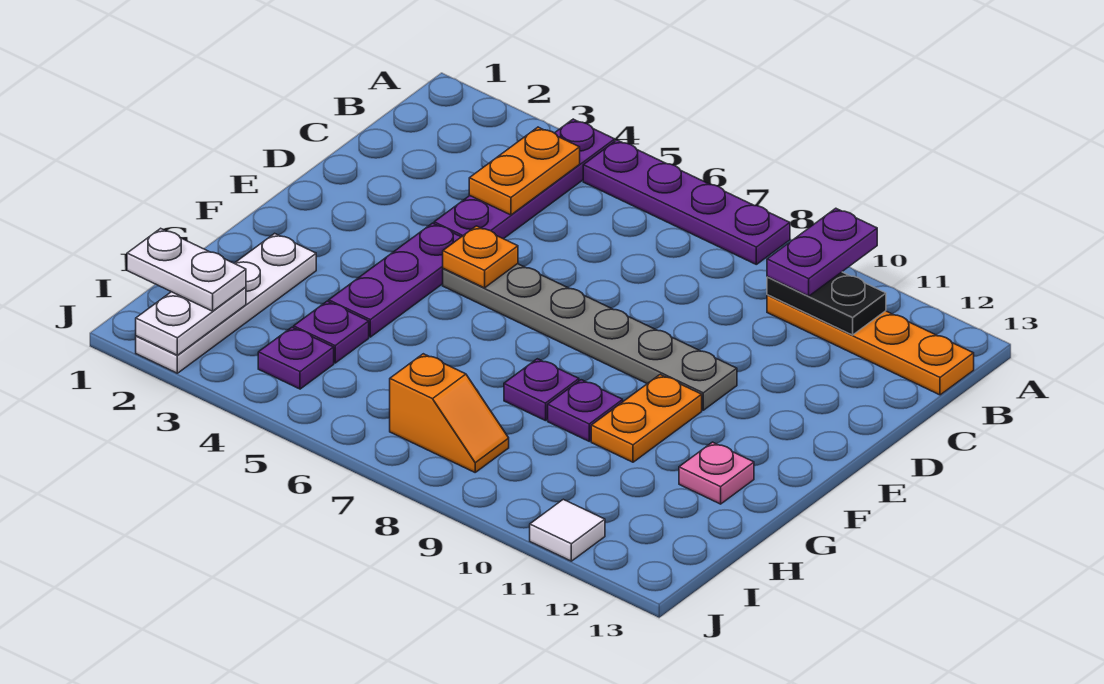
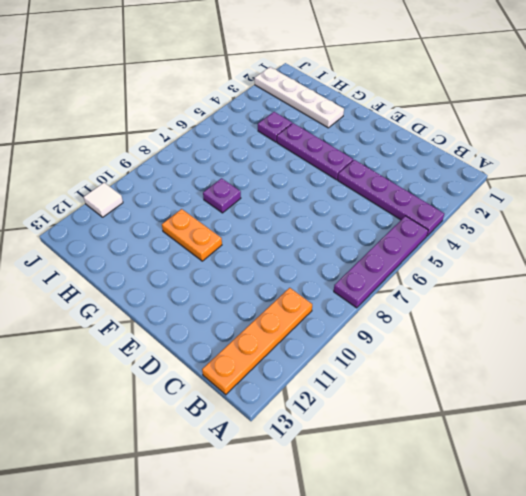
none -> grey plate E5:E10 level 1
none -> purple plate G9 level 1
none -> pink plate G12 level 1

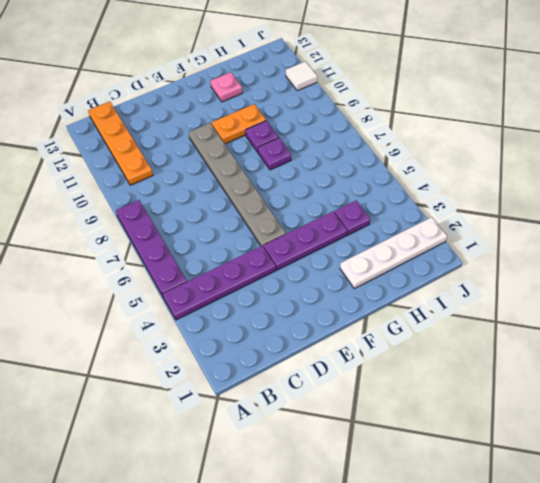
none -> purple plate I4 level 1
none -> orange slope I7:I8 level 1 top 7
none -> orange plate B4:C4 level 2

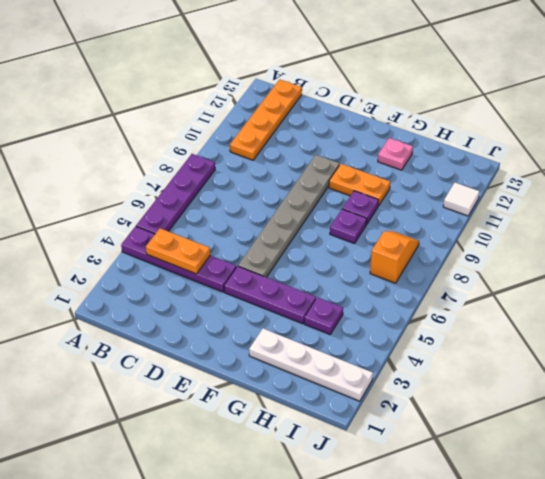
none -> purple plate I4 level 1
none -> black plate B10:B11 level 2
none -> orange plate E5 level 2

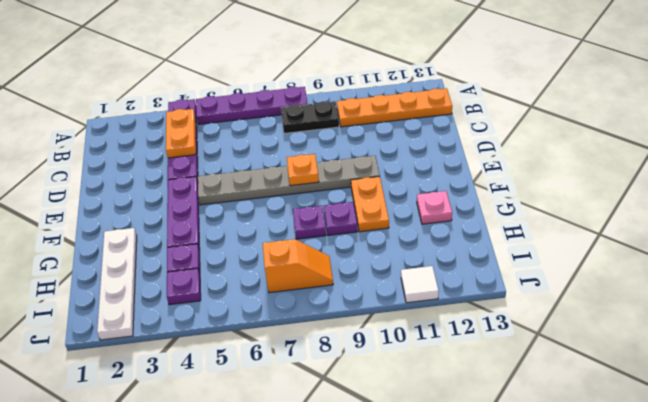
black plate B8:B9 level 1 -> black plate B10:B11 level 2
orange plate E8 level 2 -> orange plate E5 level 2
none -> white plate I2:J2 level 2
none -> purple plate A10:B10 level 3
none -> white plate I1:I2 level 3

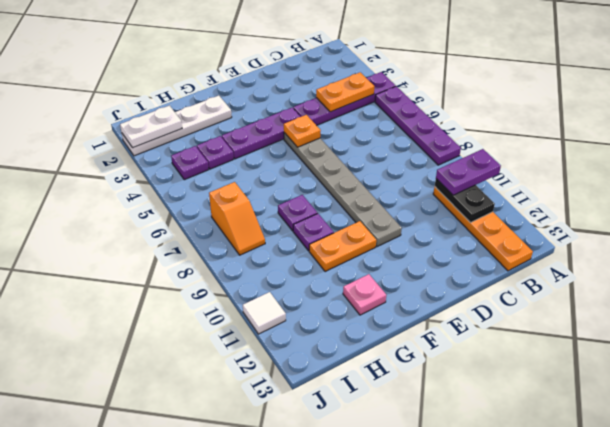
none -> white plate I1:I2 level 3

